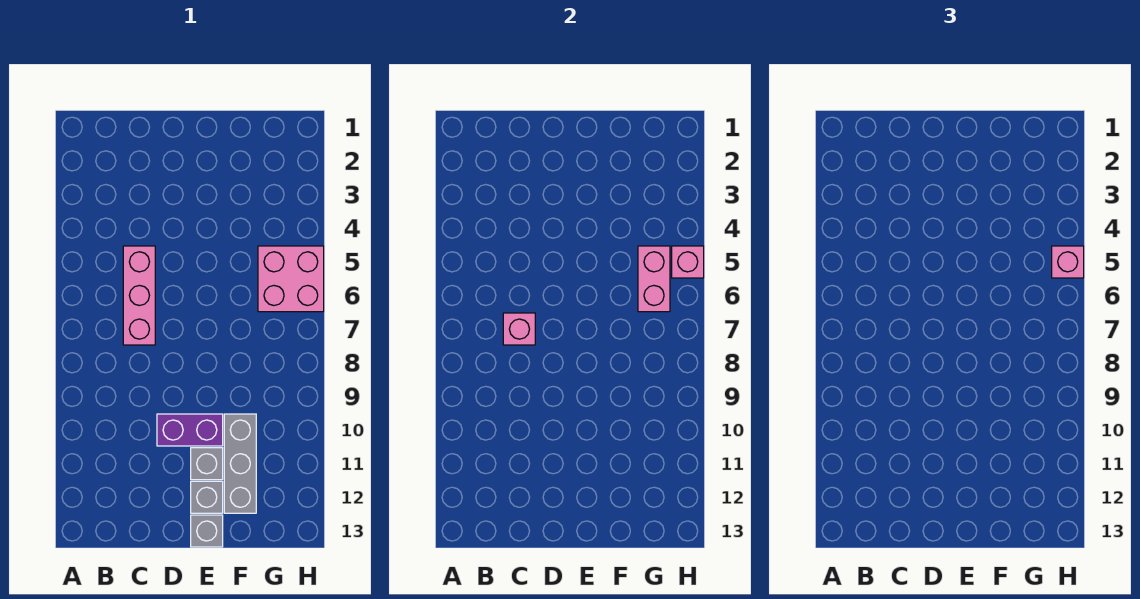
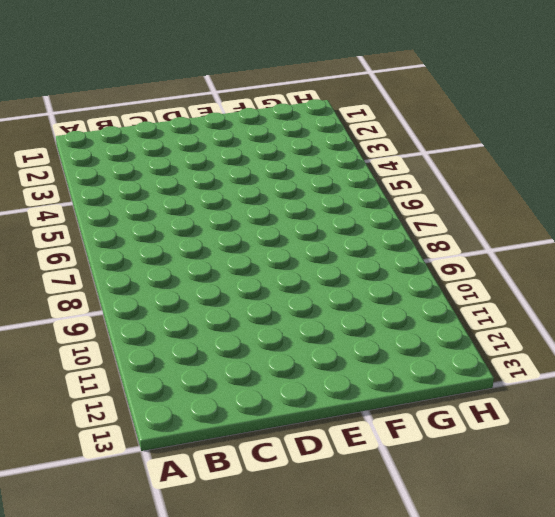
none -> pink brick C5:C7 level 1
none -> purple brick D10:E10 level 1

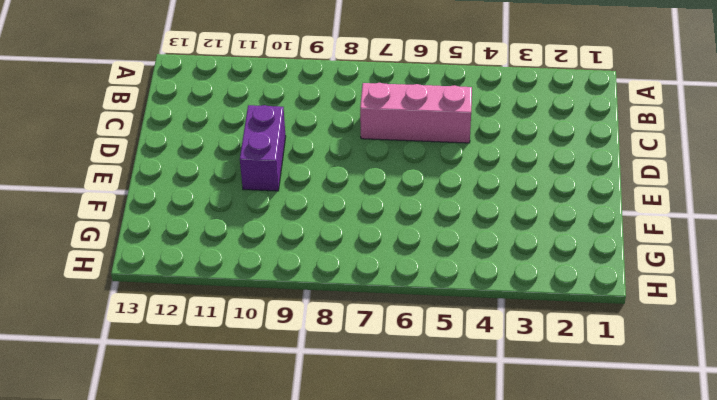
none -> grey brick E11 level 1
none -> grey brick E12 level 1

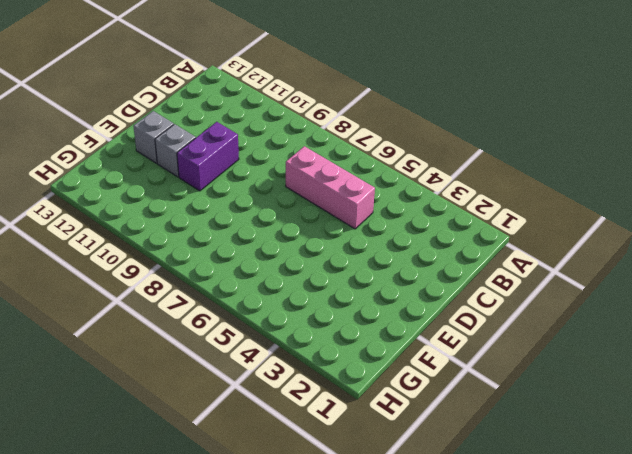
none -> grey brick E13 level 1
none -> grey brick F10:F12 level 1

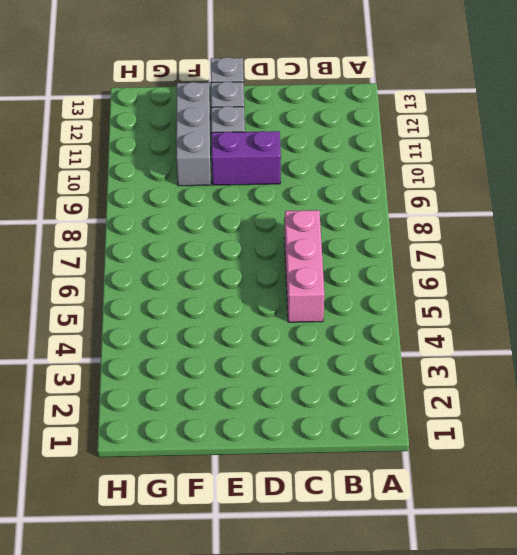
none -> pink brick G5:H6 level 1
none -> pink brick C7 level 2

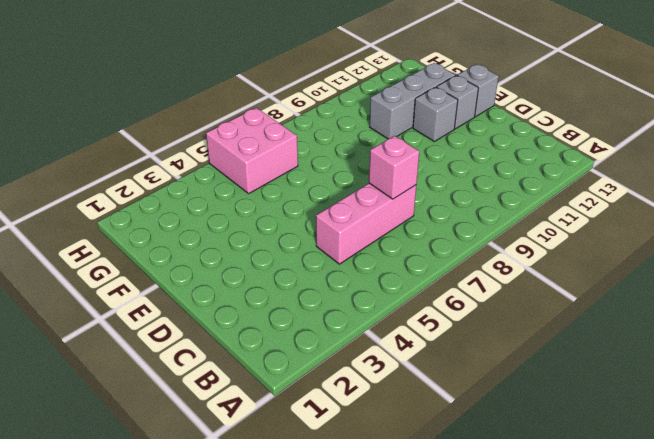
none -> purple brick D10:E10 level 1
none -> pink brick G5:G6 level 2

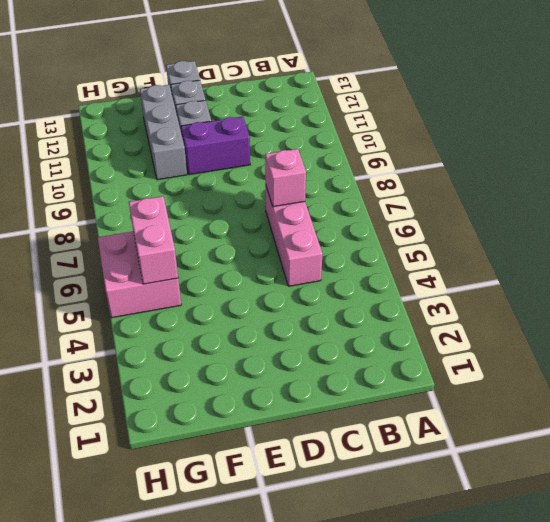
none -> pink brick H5 level 2
none -> pink brick H5 level 3

